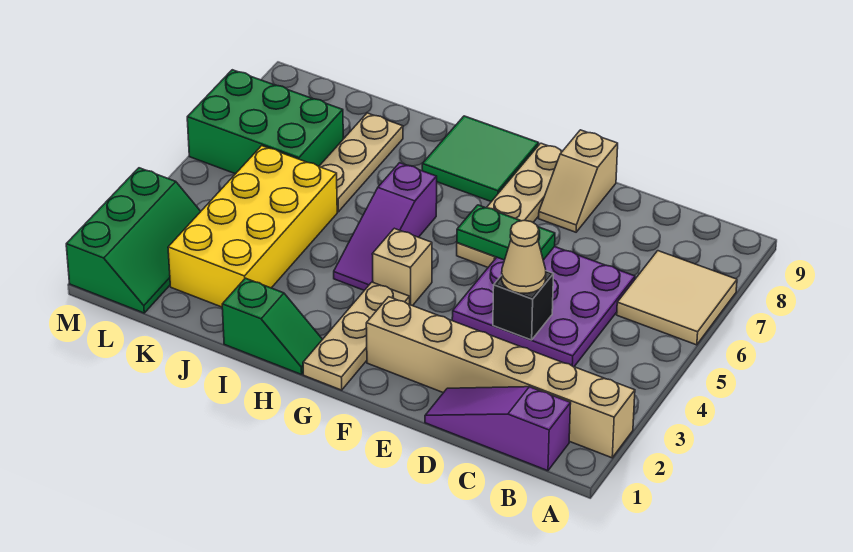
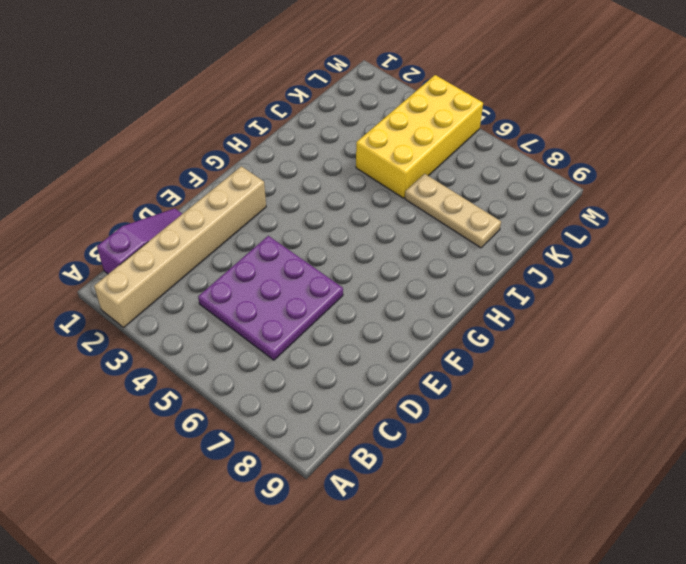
yellow brick J4:M5 level 1 -> yellow brick J2:K5 level 1
none -> tan tile A6:B7 level 1
none -> tan slope E8:E9 level 1 top 9
none -> tan plate F6:F9 level 1

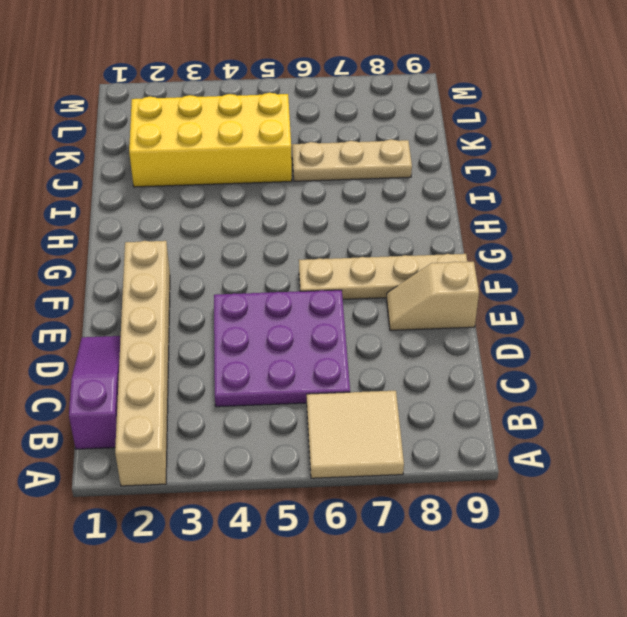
none -> tan plate G1:G3 level 1
none -> tan brick G4 level 1
none -> green tile G8:H9 level 1

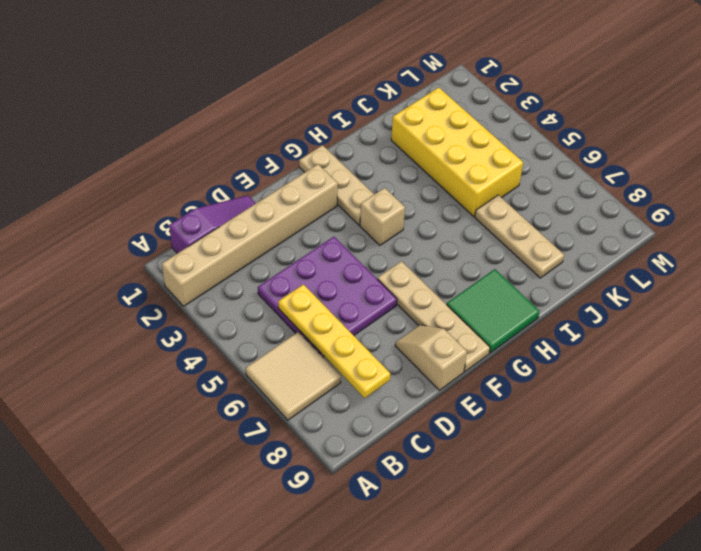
yellow plate C5:C8 level 2 -> none
none -> green slope H1:I1 level 1 top I
none -> purple slope H4:H6 level 1 top 6
none -> green brick K6:M7 level 1

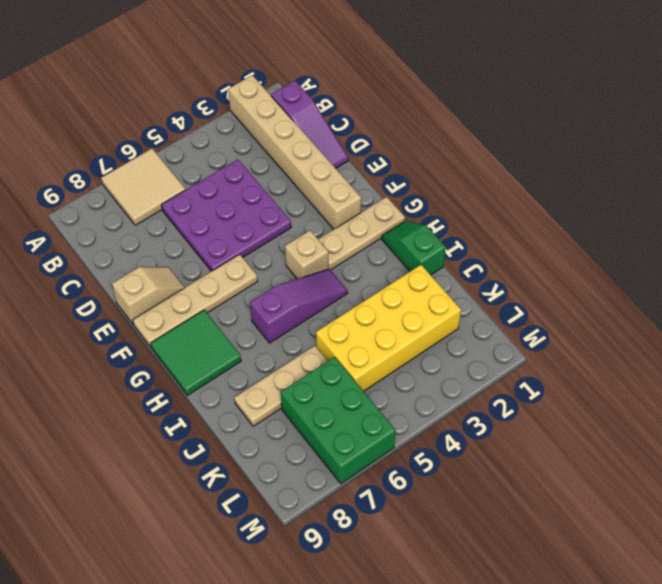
none -> green slope L1:M3 level 1 top M
none -> black brick D4 level 2
none -> green plate E6:F6 level 2

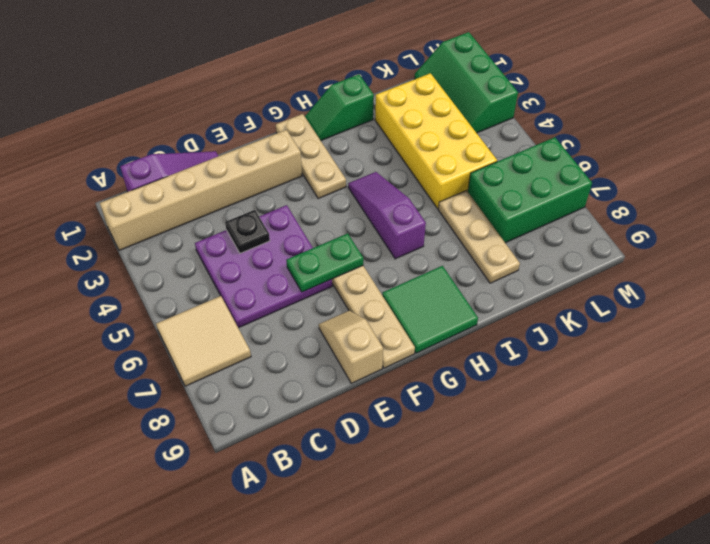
black plate D4 level 2 -> black brick D4 level 2
none -> tan brick G4 level 1
none -> tan cone D4 level 3

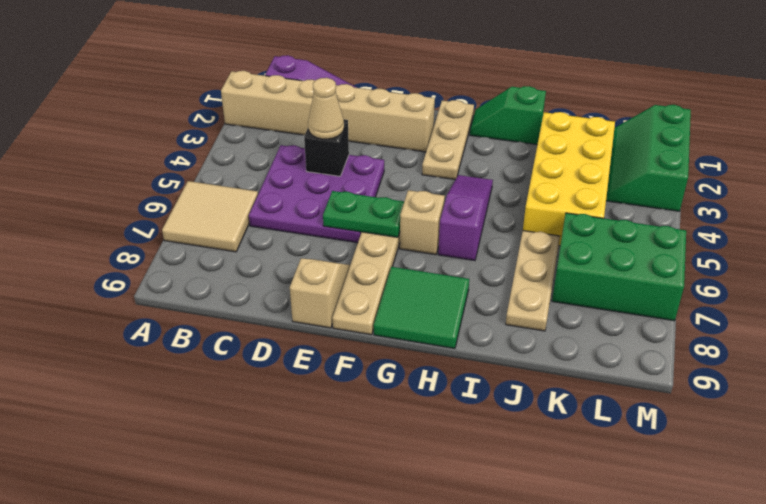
tan brick G6 level 1 -> tan brick G4 level 1

